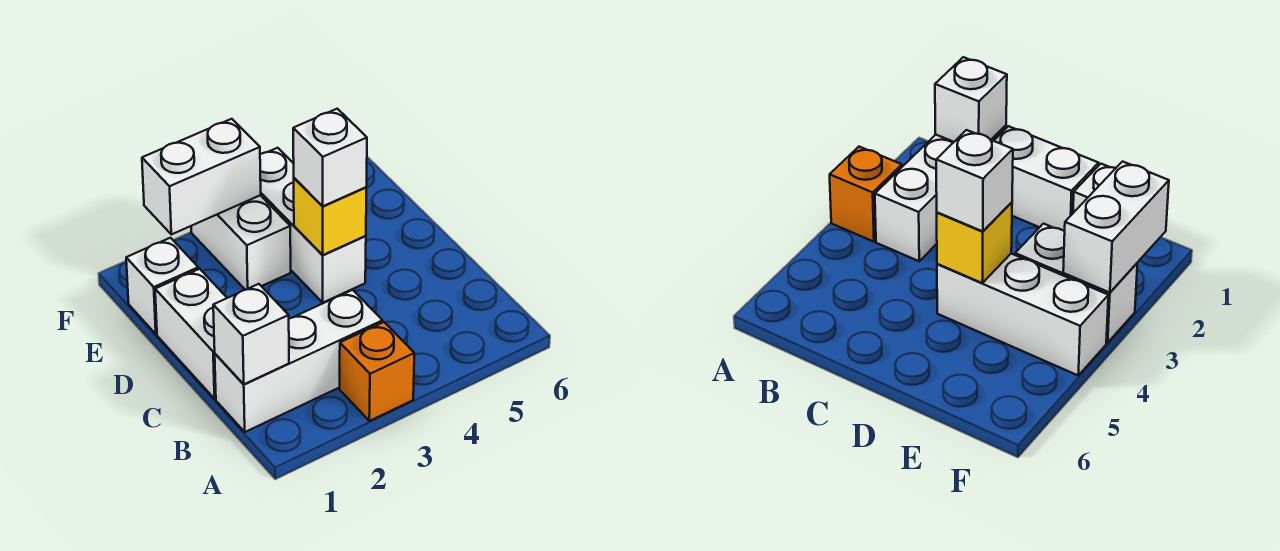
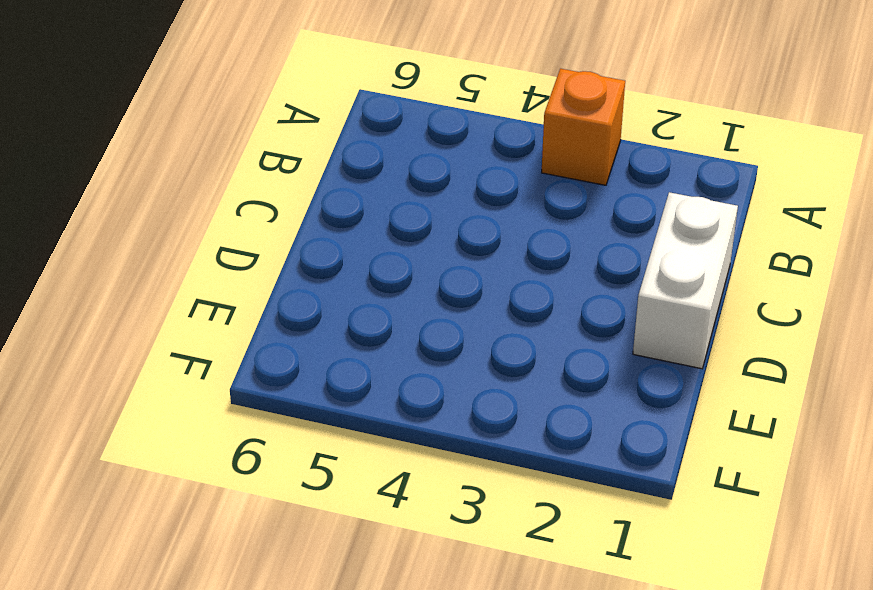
none -> white brick B1:B3 level 1
none -> white brick D4:F4 level 1

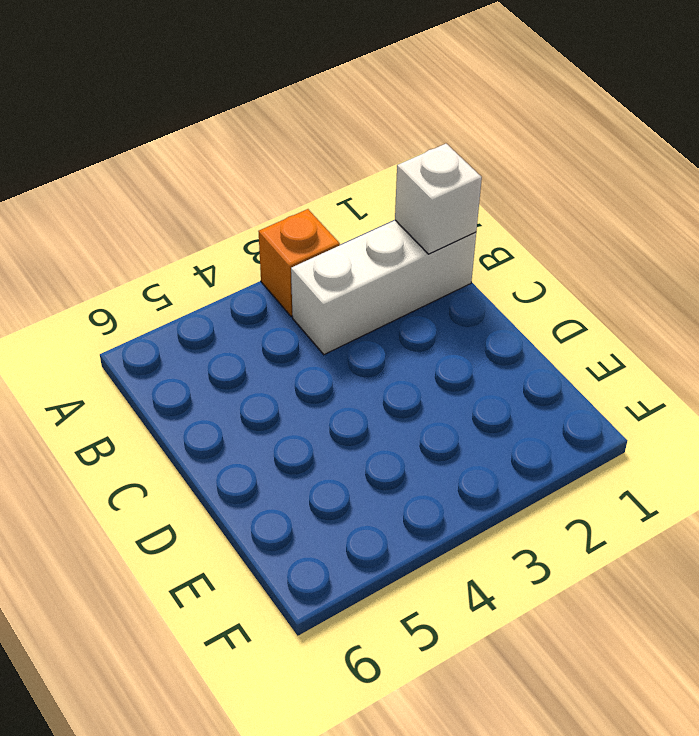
none -> white brick C1:D1 level 1
none -> white brick D4:F4 level 1

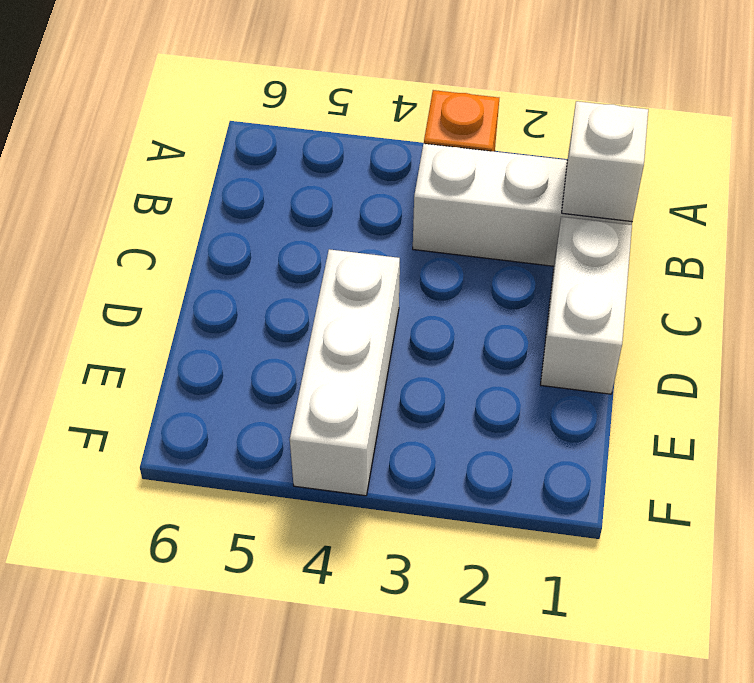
none -> white brick E1 level 1
none -> white brick E3:F3 level 1

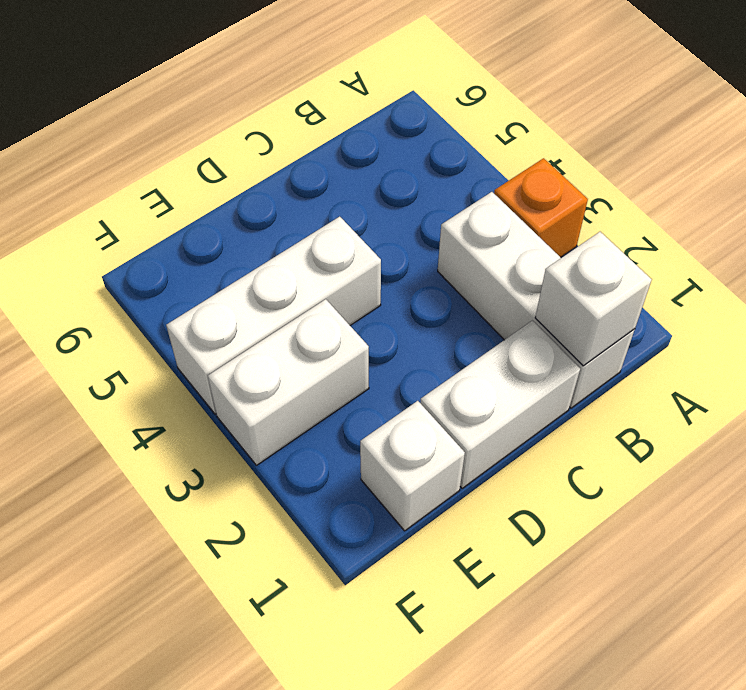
none -> yellow brick D4 level 2
none -> white brick F2:F3 level 2

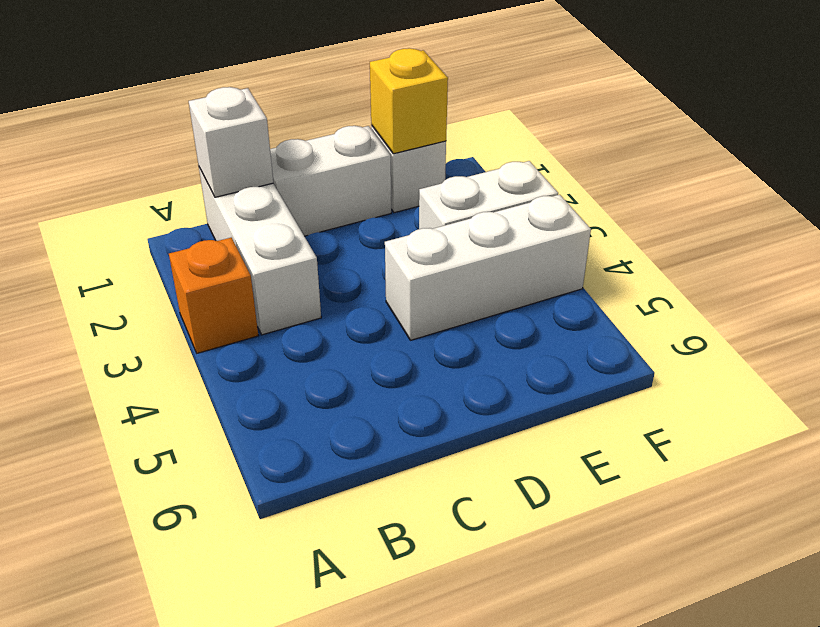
yellow brick E1 level 2 -> yellow brick D4 level 2
none -> white brick F2:F3 level 2
none -> white brick D4 level 3

